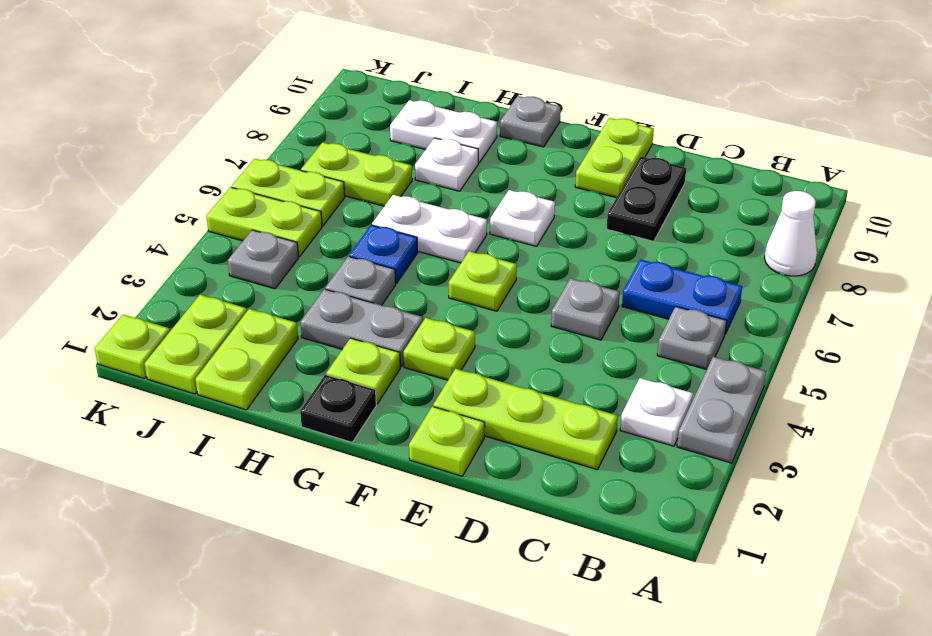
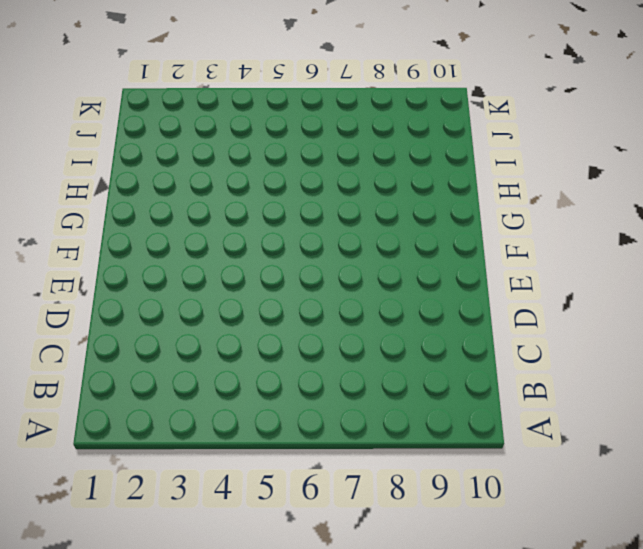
none -> grey plate A3:A4 level 1
none -> white cone A8 level 1
none -> white plate B3 level 1

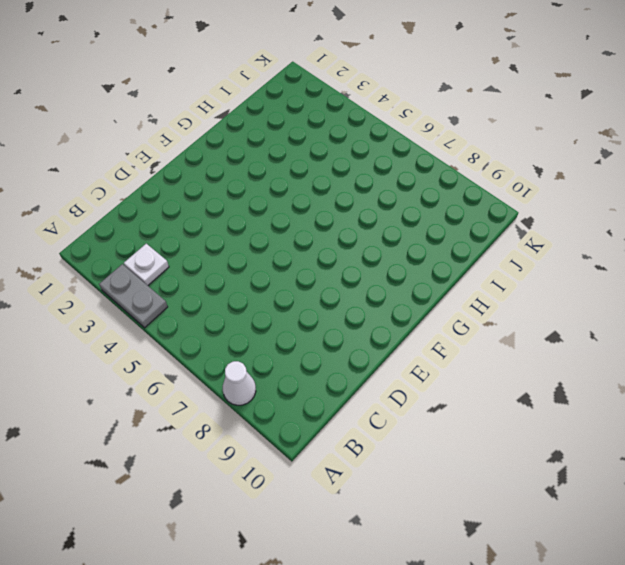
none -> grey plate B5 level 1
none -> blue plate B6:C6 level 1
none -> lime plate C2:E2 level 1

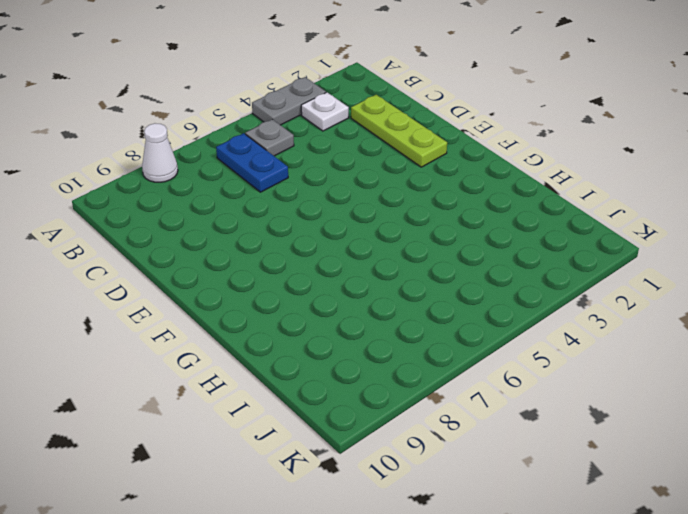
none -> grey plate D5 level 1
none -> black plate D8:D9 level 1
none -> lime plate E1 level 1

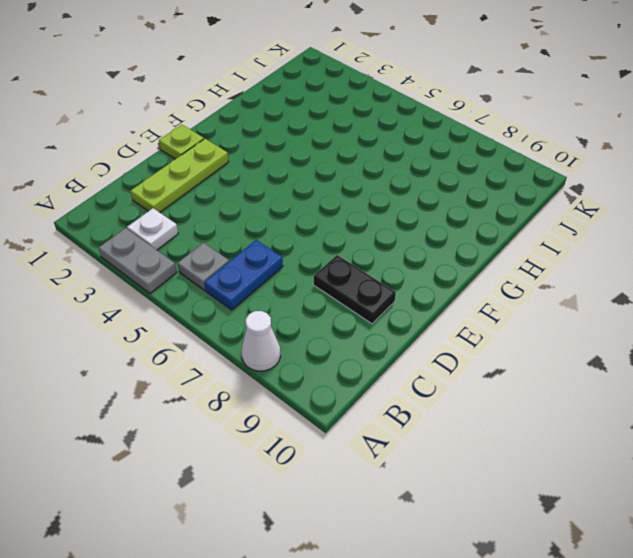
none -> grey plate D5 level 1
none -> lime plate E9:E10 level 1
none -> lime plate F3 level 1

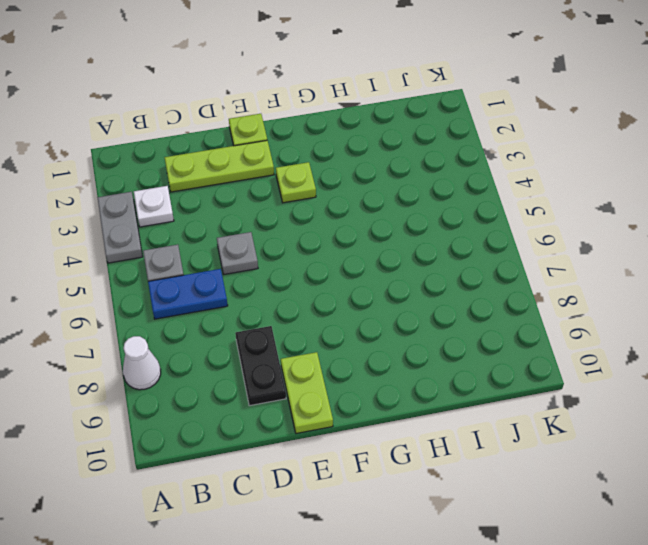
none -> lime plate F5 level 1
none -> white plate F7 level 1
none -> black plate G1 level 1

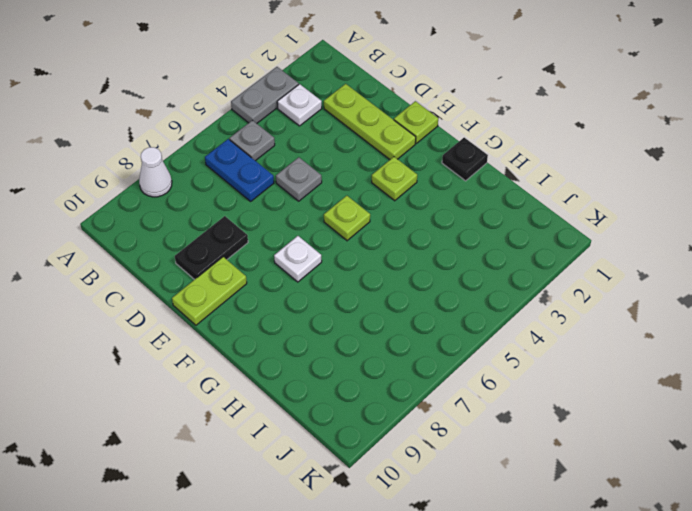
none -> lime plate G2 level 1
none -> grey plate G3:H3 level 1
none -> white plate G6:H6 level 1

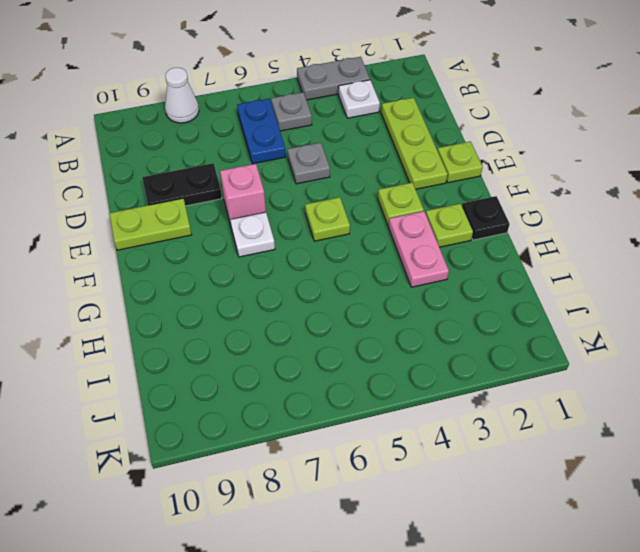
pink brick E7 level 1 -> none
pink plate G3:H3 level 1 -> grey plate G3:H3 level 1
none -> white plate G6:H6 level 1
none -> grey plate G10 level 1
none -> grey plate H4 level 1

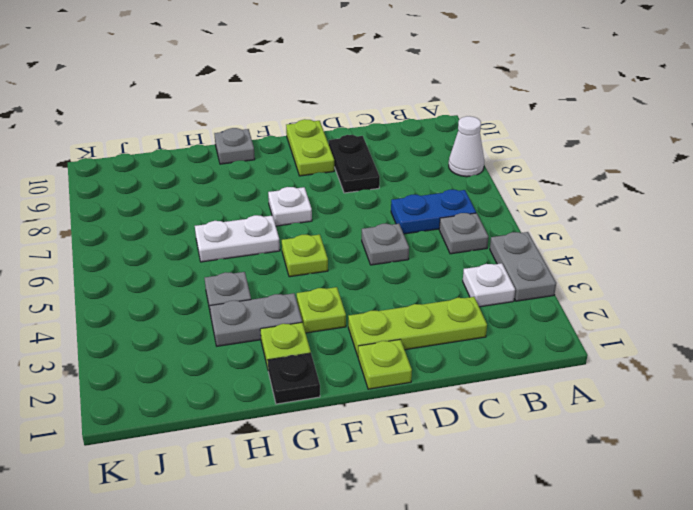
none -> blue plate H5 level 1
none -> white plate H8 level 1
none -> white plate H9:I9 level 1

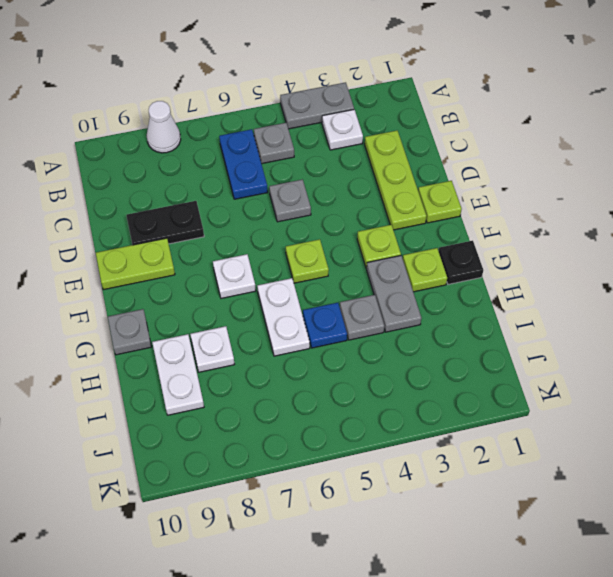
none -> lime plate I1:I2 level 1
none -> lime plate I7:J7 level 1
none -> lime plate J1:J2 level 1

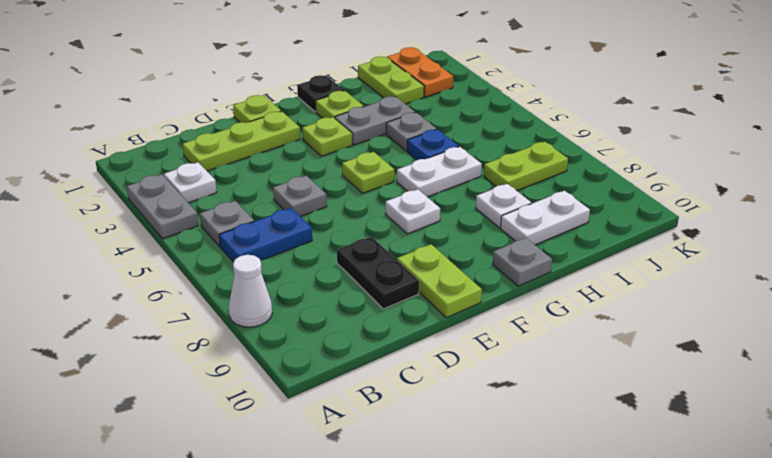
orange plate J1:J2 level 1 -> lime plate J1:J2 level 1
none -> grey plate J4 level 1
none -> lime plate J5:K5 level 1
none -> lime plate J6:K6 level 1

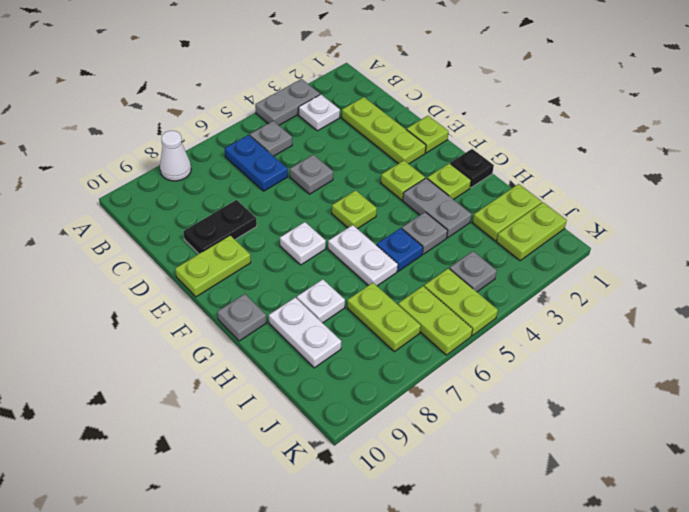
none -> lime plate K1 level 1

